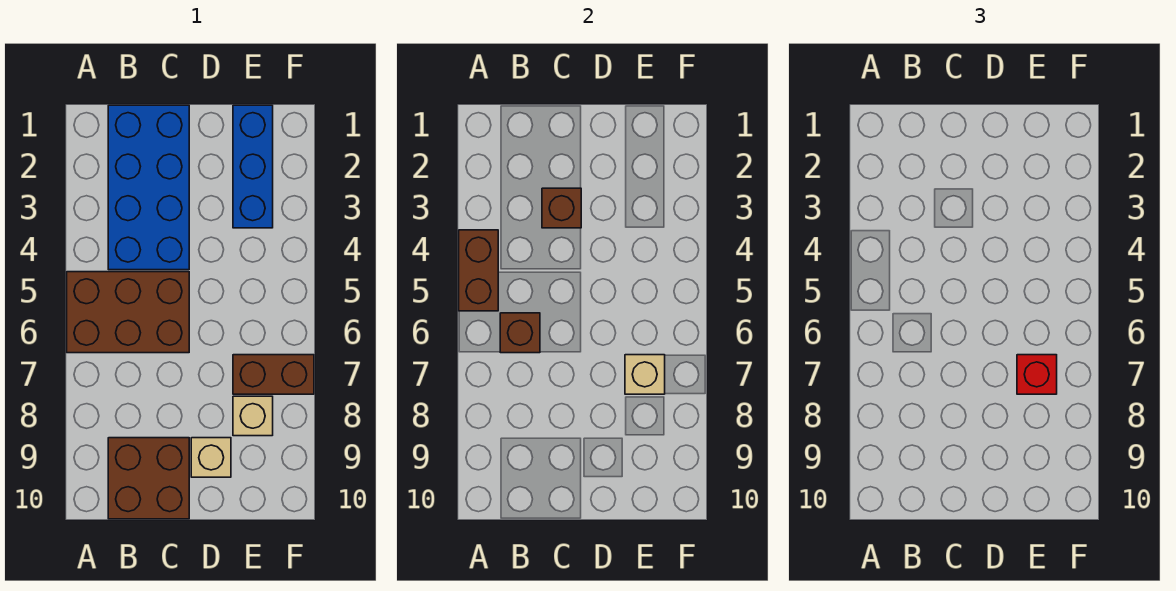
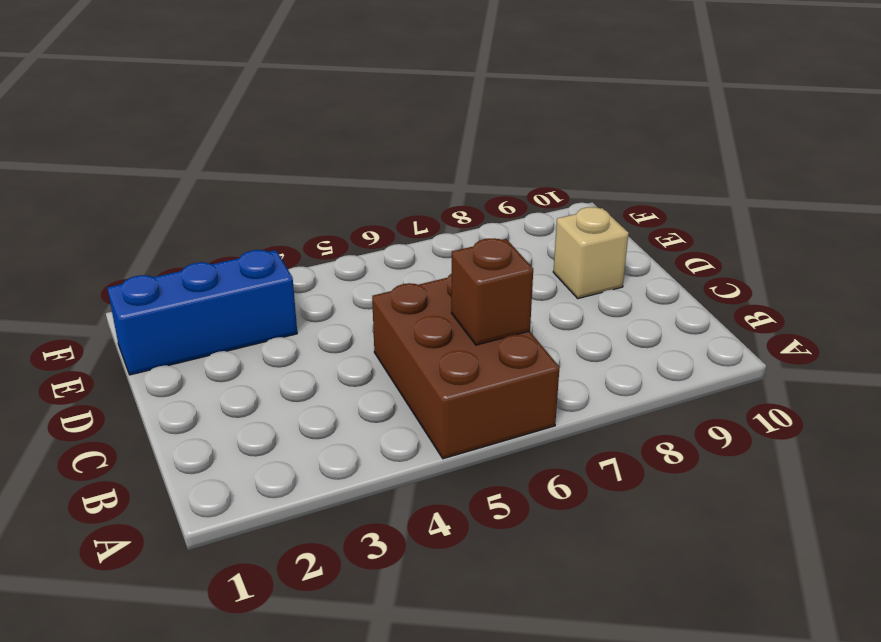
none -> blue brick B1:C4 level 1
none -> brown brick B9:C10 level 1
none -> brown brick E7:F7 level 1

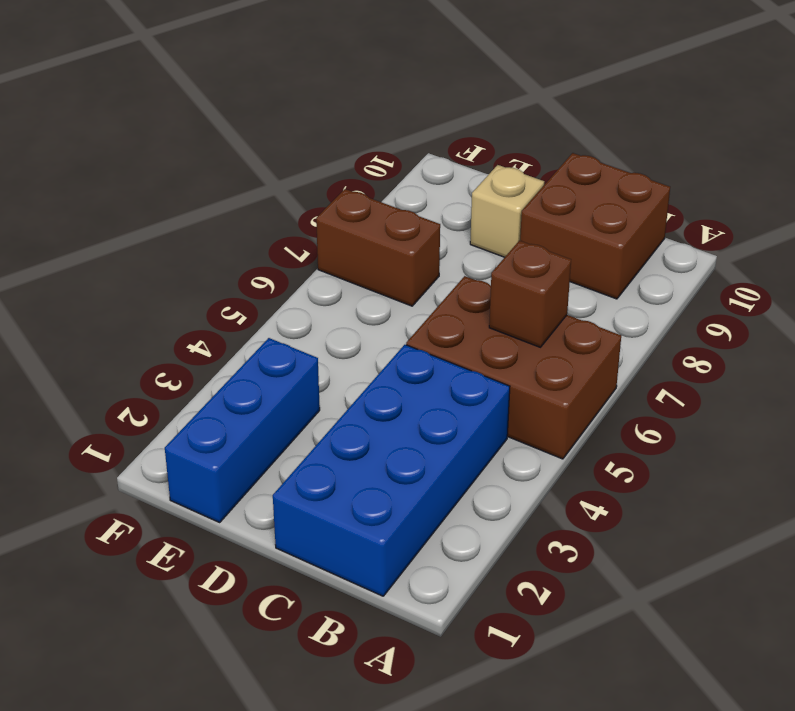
none -> tan brick E8 level 1
none -> brown brick A4:A5 level 2
none -> brown brick C3 level 2

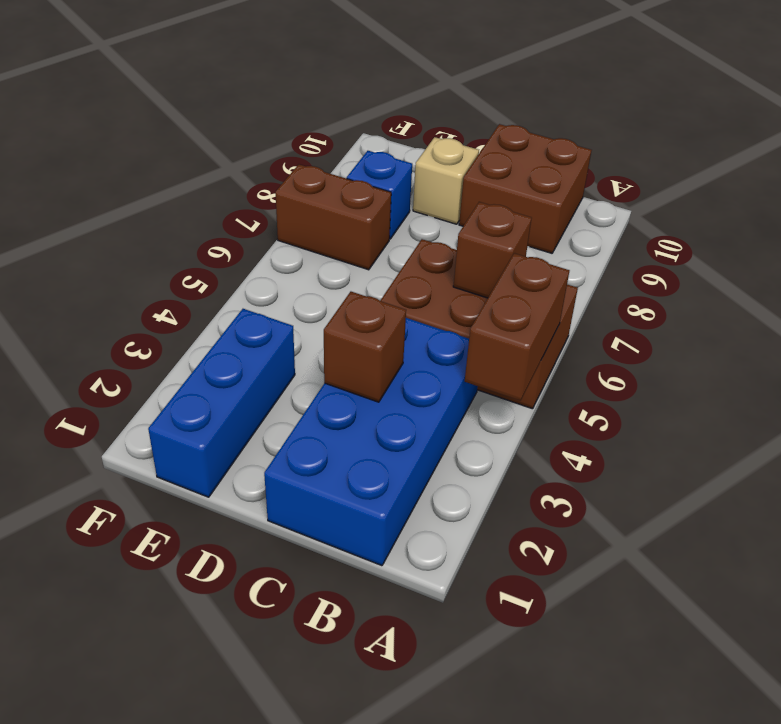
blue brick E8 level 1 -> tan brick E8 level 1
none -> tan brick E7 level 2
none -> red brick E7 level 3

